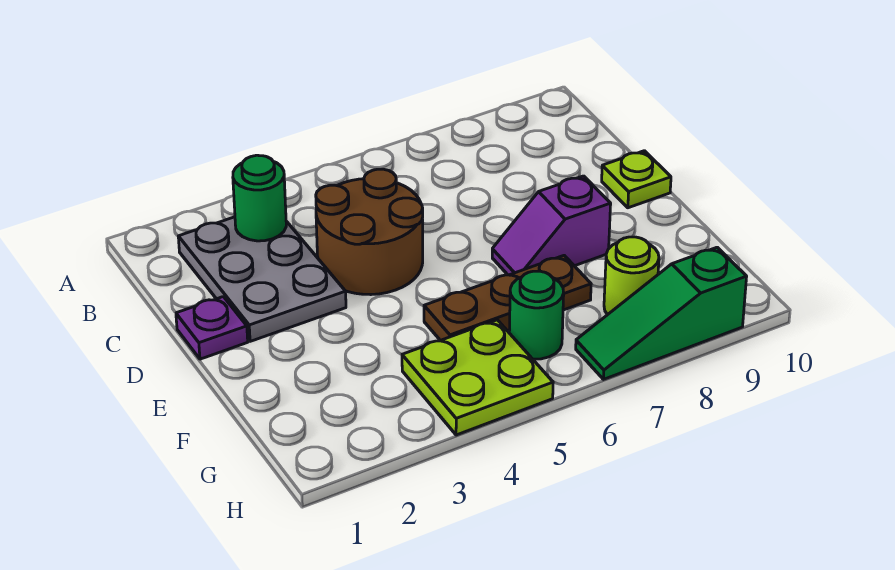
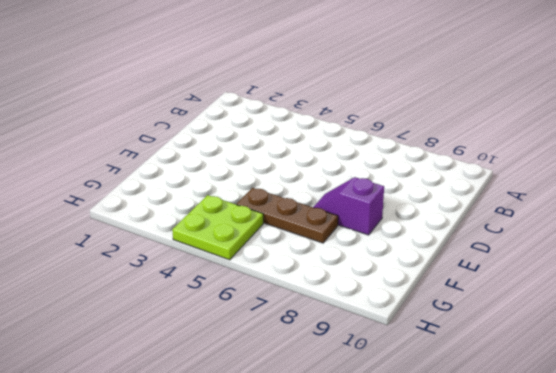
none -> grey plate B2:D3 level 1
none -> brown round brick C4:D5 level 1

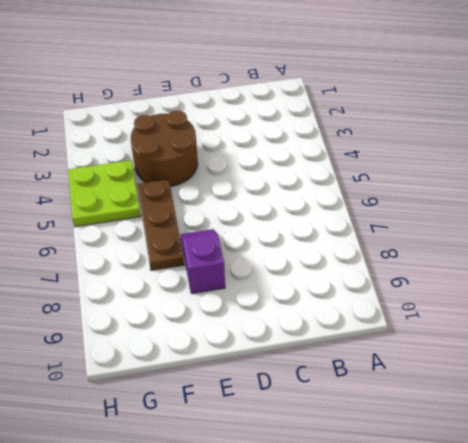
brown round brick E3:F4 level 1 -> brown round brick C4:D5 level 1
none -> grey plate B2:D3 level 1
none -> purple plate D1 level 1

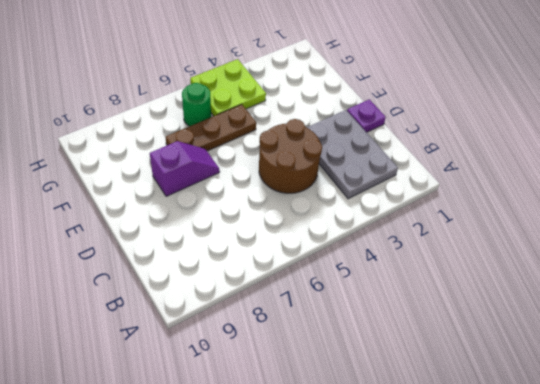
none -> lime plate D10 level 1
none -> lime round brick G8 level 1

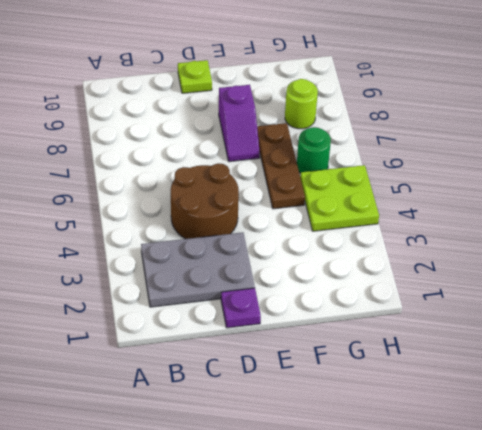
none -> green slope H7:H9 level 1 top 9
none -> green round brick B3 level 2

